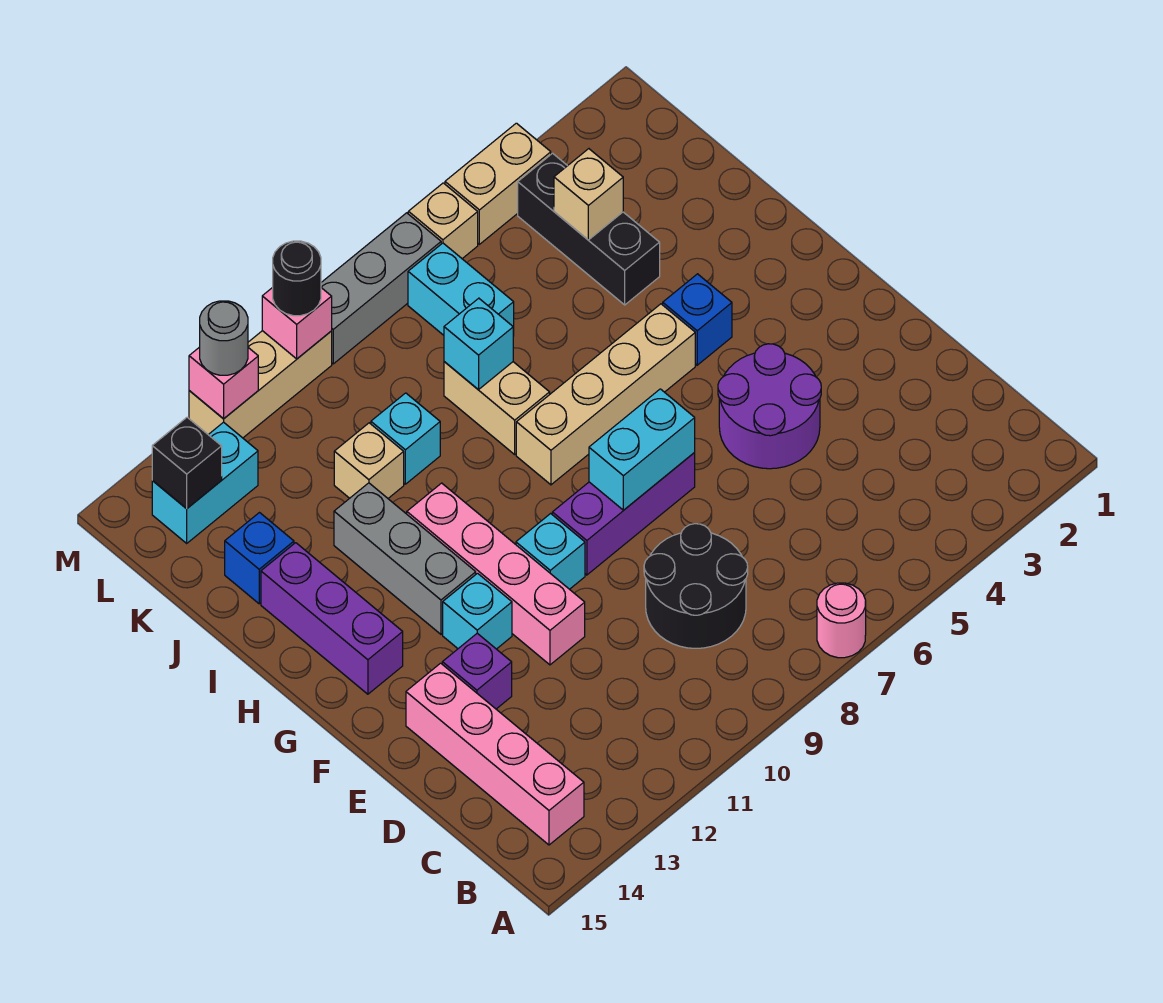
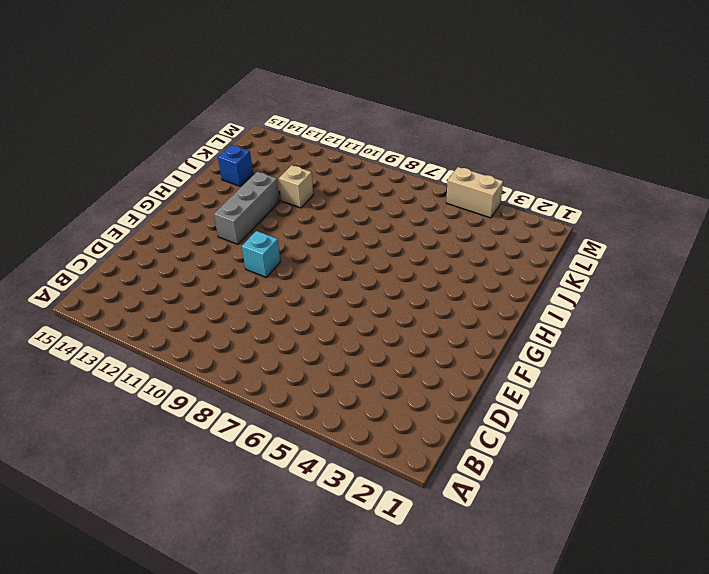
none -> pink round brick A7 level 1
none -> pink brick B14:E14 level 1
none -> black round brick C8:D9 level 1
none -> purple round brick E4:F5 level 1

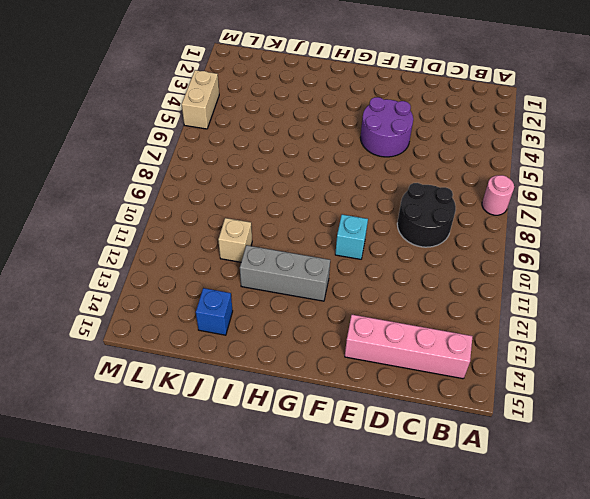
none -> pink brick E11:H11 level 1
none -> purple brick E13 level 1
none -> purple brick F7:F9 level 1
none -> cyan brick F12 level 1

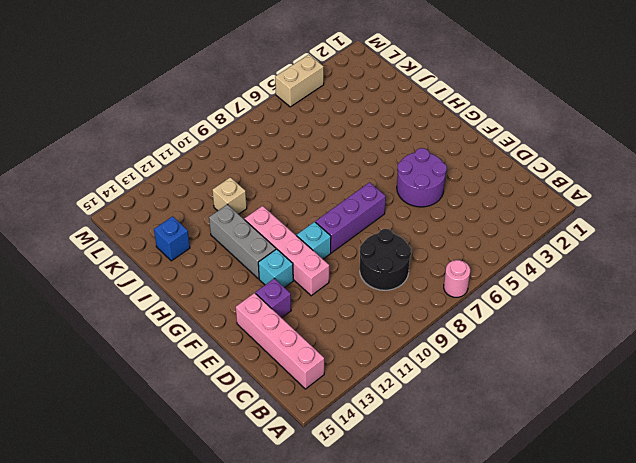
none -> purple brick G14:I14 level 1
none -> blue brick H4 level 1
none -> tan brick H5:H8 level 1
none -> tan brick I8:J8 level 1

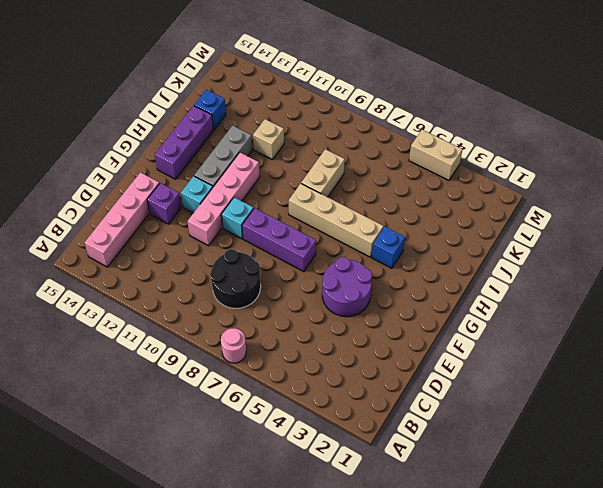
none -> black brick J4:L4 level 1
none -> cyan brick J10 level 1
none -> cyan brick K7:L7 level 1
none -> cyan brick L13:L14 level 1

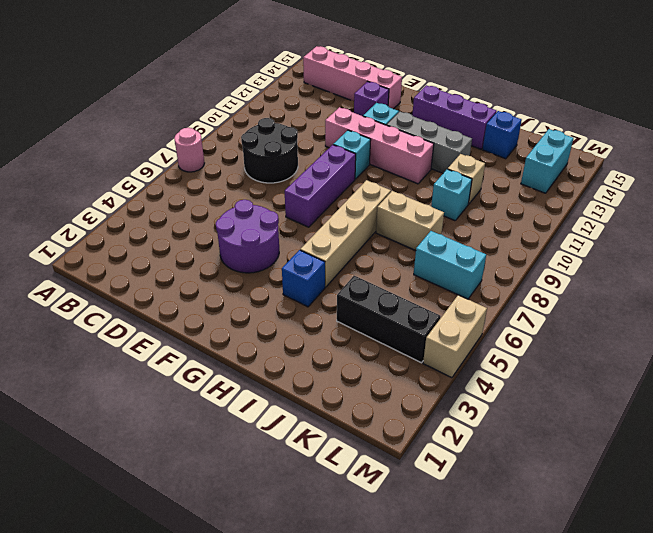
none -> tan brick M6 level 1
none -> grey brick M7:M9 level 1
none -> tan brick M10:M12 level 1
none -> cyan brick F7:F8 level 2

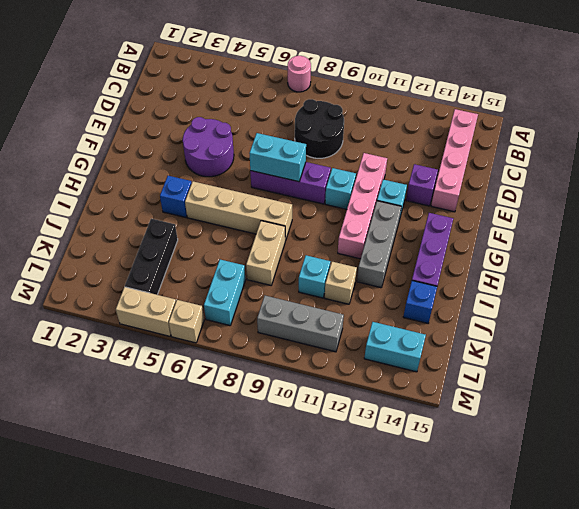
grey brick L9:L11 level 1 -> grey brick M7:M9 level 1
none -> tan brick M10:M12 level 1
none -> cyan brick J8 level 2
none -> tan brick K4 level 2
none -> black brick L14 level 2

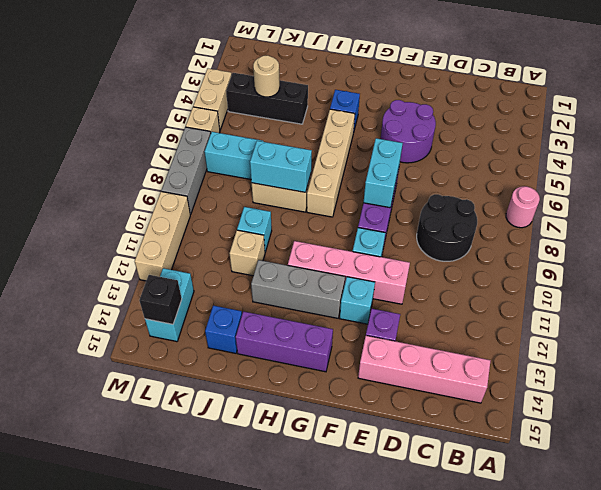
cyan brick I8:J8 level 2 -> cyan brick J8 level 2
tan round brick K4 level 2 -> tan brick K4 level 2
none -> pink brick M10 level 2
none -> pink brick M12 level 2
none -> black round brick M10 level 3
none -> grey round brick M12 level 3

